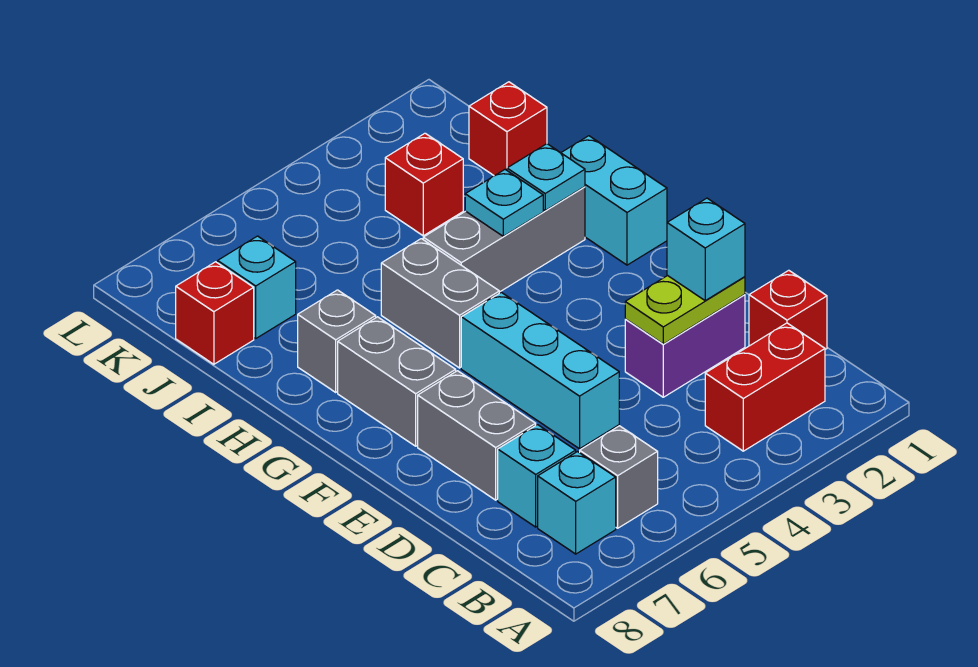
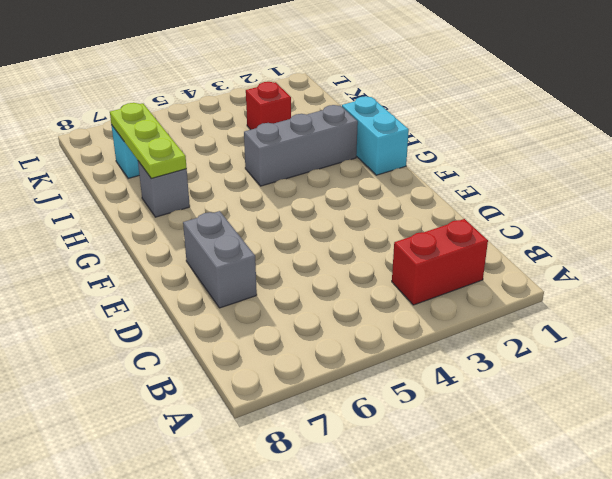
lime plate H7:J7 level 2 -> none
none -> grey brick B6 level 1
none -> cyan brick B7 level 1
none -> red brick C1 level 1

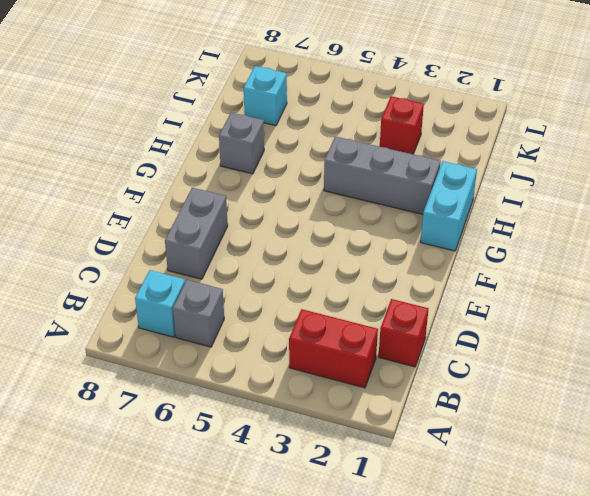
none -> cyan brick C7 level 1
none -> purple brick D2:D3 level 1
none -> cyan brick D5:F5 level 1

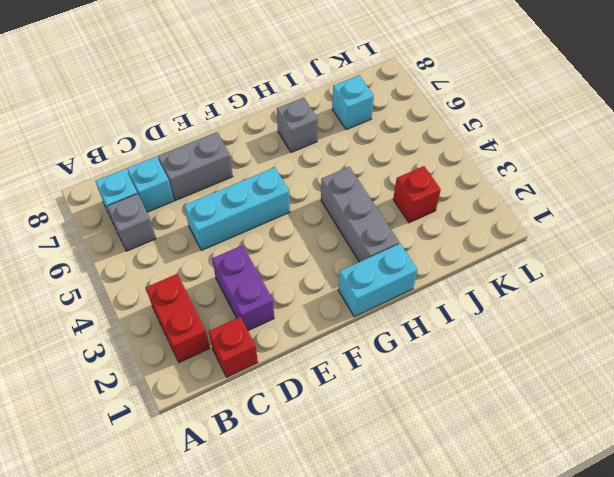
none -> grey brick F7:G7 level 1
none -> grey brick G5:H5 level 1
none -> red brick J1 level 1

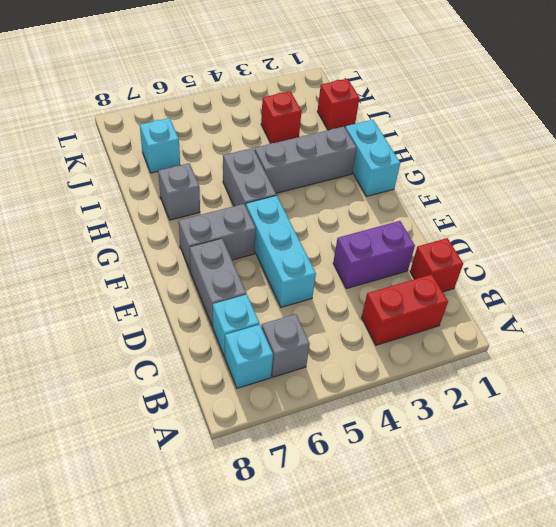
grey brick F6:F7 level 1 -> grey brick F7:G7 level 1
none -> red brick J8 level 1
none -> lime plate D2:D3 level 2
none -> cyan plate H2 level 2

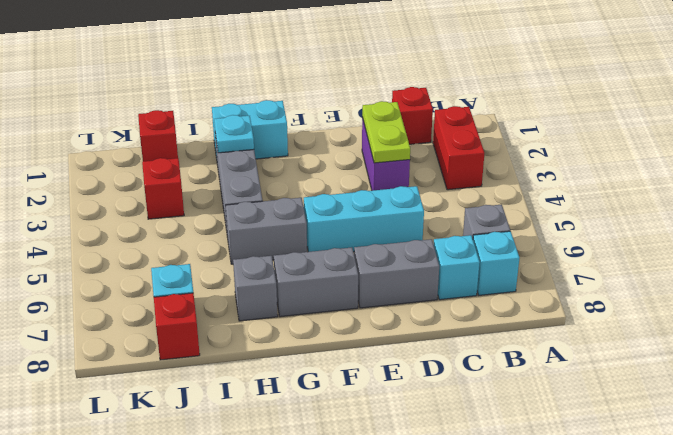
none -> cyan plate H3 level 2
none -> cyan brick D2 level 3

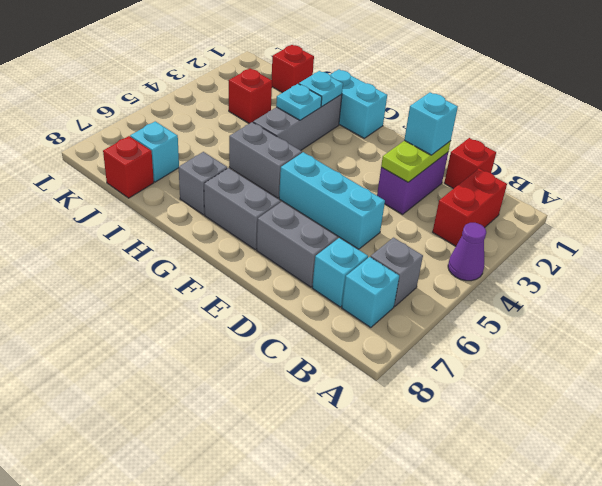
purple cone A4 level 1 -> none

